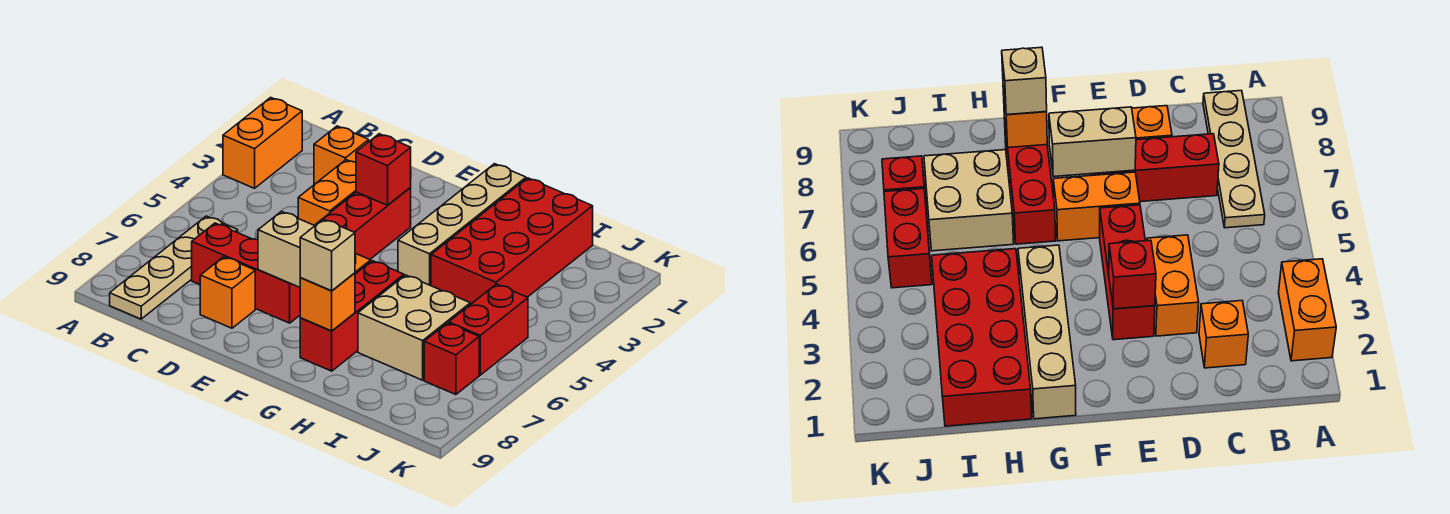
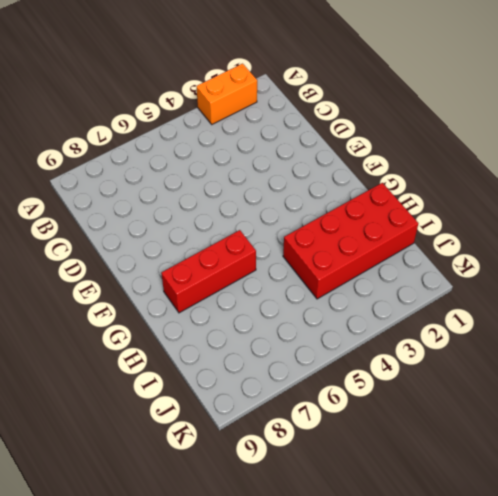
none -> tan plate B6:B9 level 1
none -> orange brick C2 level 1
none -> red brick C7:E7 level 1

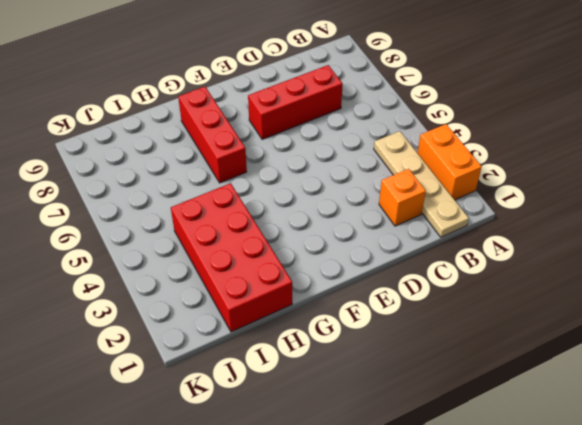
tan plate B1:B4 level 1 -> tan plate B6:B9 level 1
none -> orange brick D3:D4 level 1
none -> orange brick D8 level 1
none -> red brick E3:E5 level 1

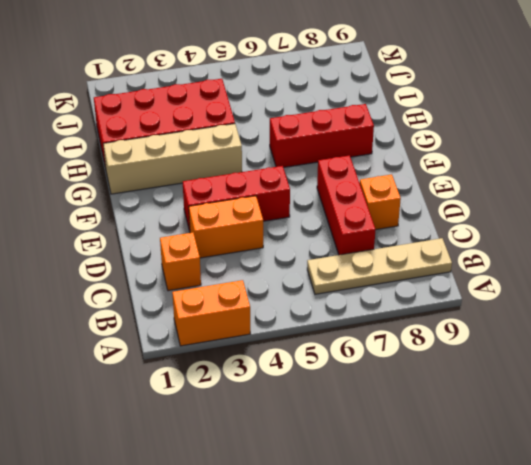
none -> orange brick E6:F6 level 1
none -> tan brick H6:I7 level 1
none -> red brick J5:J6 level 1

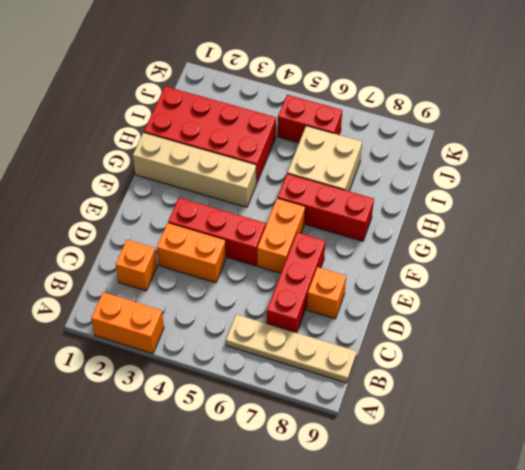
none -> red brick J7 level 1
none -> red brick E3 level 2
none -> tan brick E7:F7 level 2

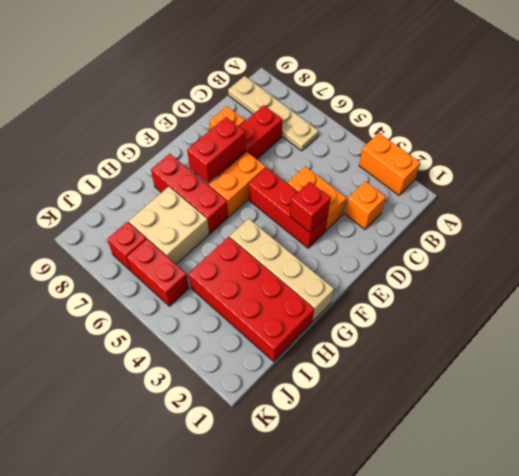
red brick E7:F7 level 2 -> tan brick E7:F7 level 2
none -> orange brick G8 level 2
none -> tan brick G8 level 3

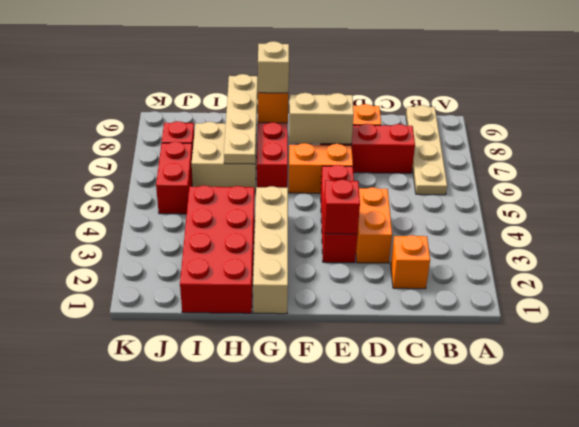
tan plate H6:H9 level 2 -> none
none -> orange brick A2:A3 level 1

